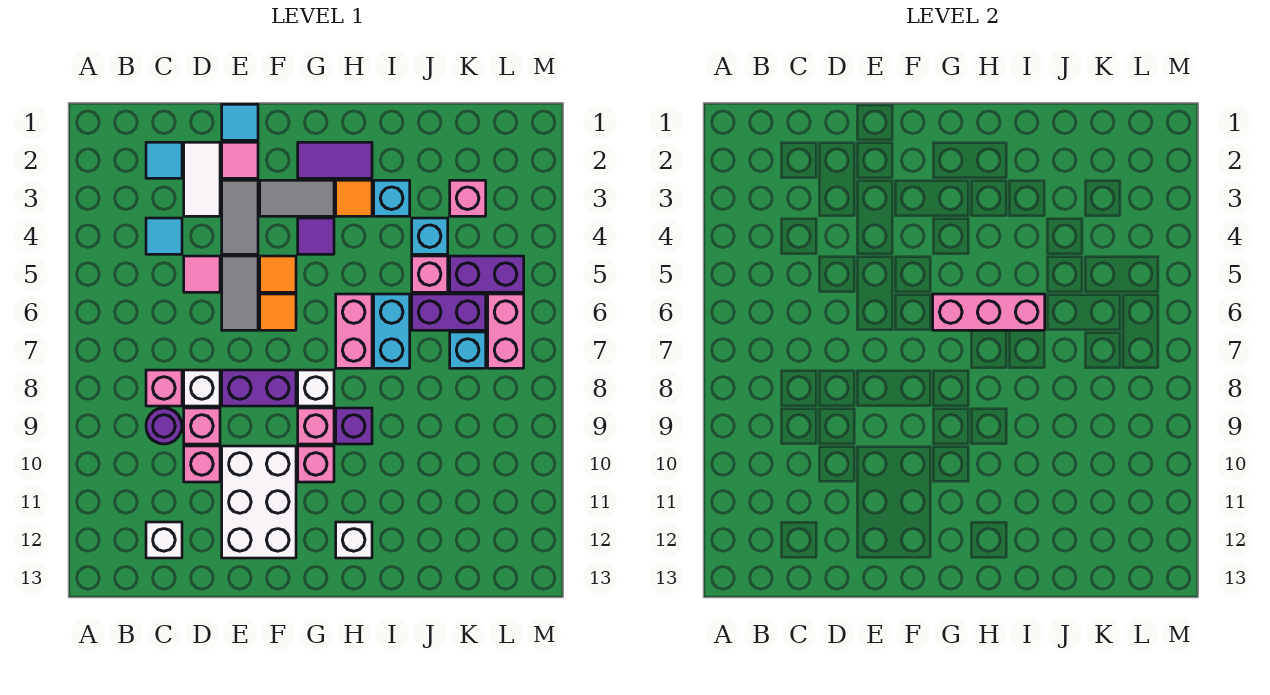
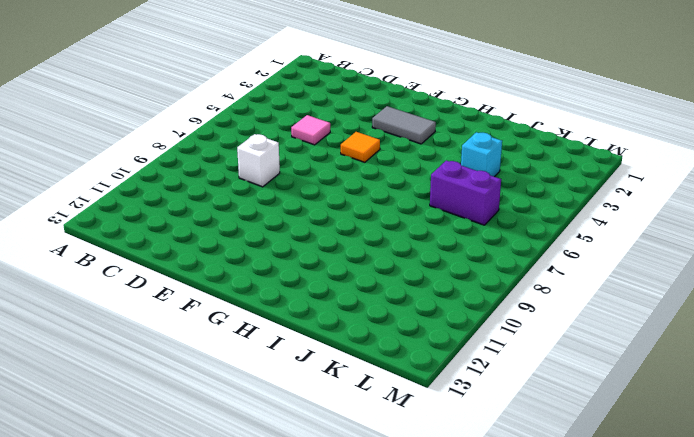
none -> cyan tile C2 level 1
none -> cyan tile C4 level 1
none -> pink brick C8 level 1
none -> purple round brick C9 level 1

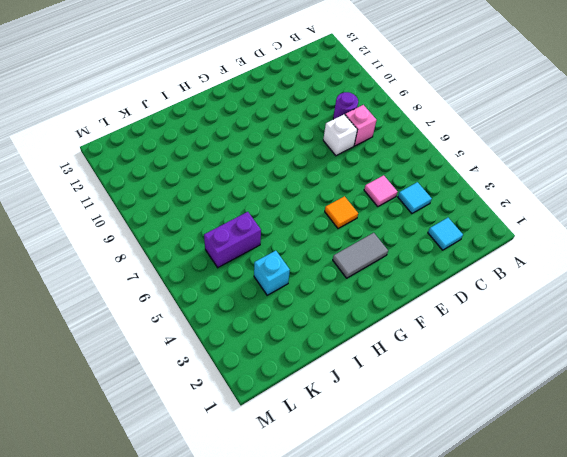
none -> white brick C12 level 1
none -> white tile D2:D3 level 1
none -> pink brick D9 level 1
none -> pink brick D10 level 1

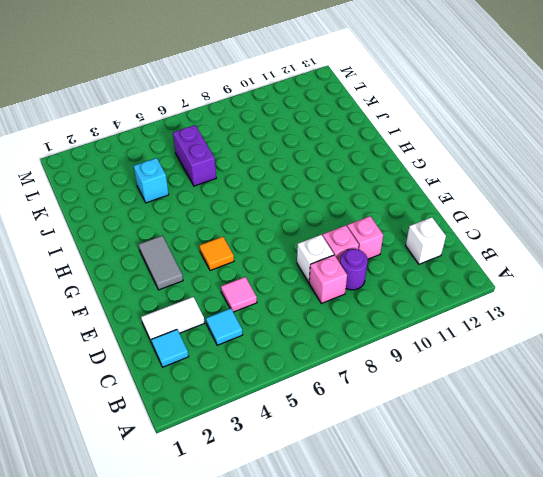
none -> cyan tile E1 level 1
none -> pink tile E2 level 1
none -> grey tile E3:E4 level 1
none -> grey tile E5:E6 level 1

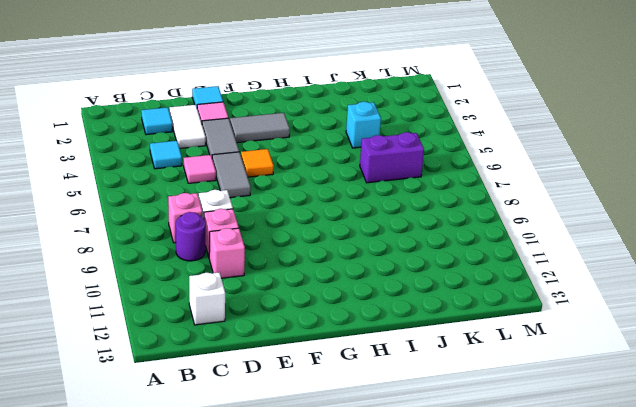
none -> purple brick E8:F8 level 1
none -> white brick E10:F12 level 1
none -> orange tile F6 level 1
none -> purple tile G2:H2 level 1

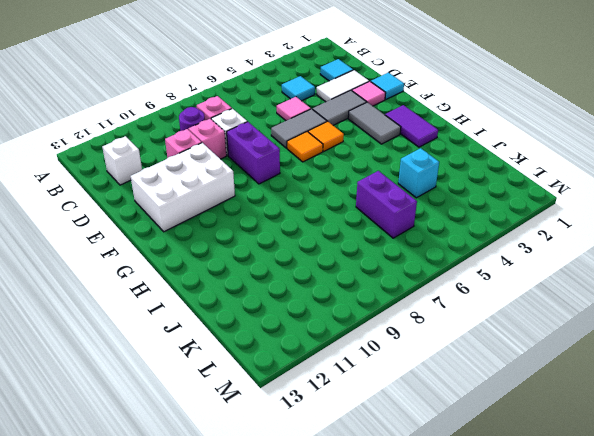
none -> purple tile G4 level 1
none -> white brick G8 level 1
none -> pink brick G9 level 1
none -> pink brick G10 level 1

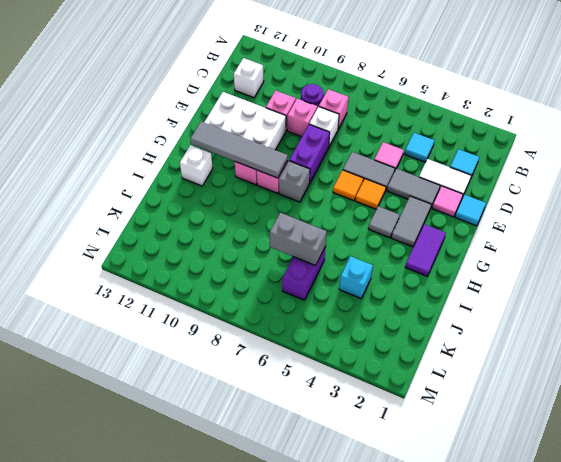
grey tile G4 level 1 -> purple tile G4 level 1
grey brick G8 level 1 -> white brick G8 level 1
grey tile G9:G12 level 2 -> none
grey brick J6:J7 level 2 -> none
none -> orange tile H3 level 1
none -> pink brick H6:H7 level 1
none -> purple brick H9 level 1
none -> cyan brick I3 level 1

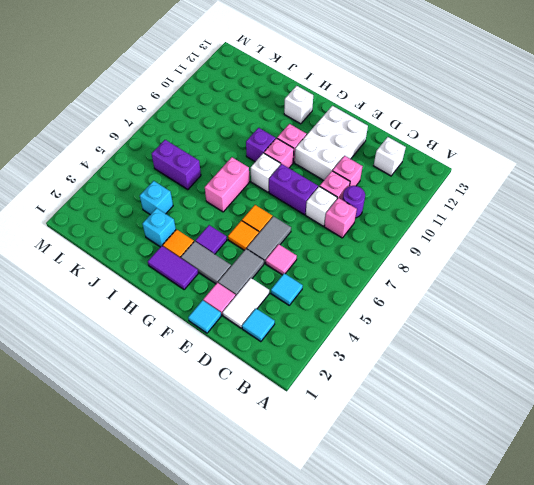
none -> cyan brick I6:I7 level 1
none -> pink brick J5 level 1
none -> pink brick K3 level 1
none -> purple brick K5:L5 level 1

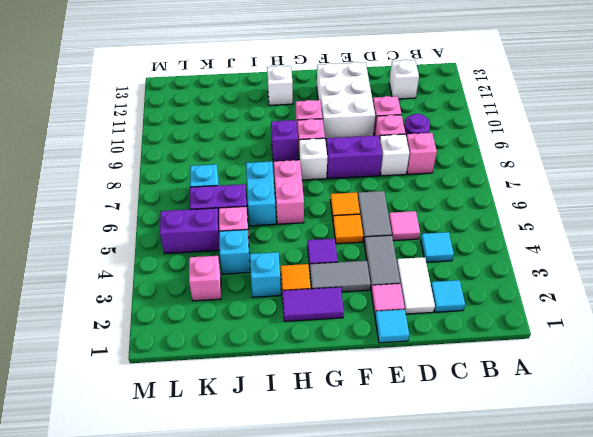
none -> pink brick L6:L7 level 1
none -> pink brick G6:I6 level 2

